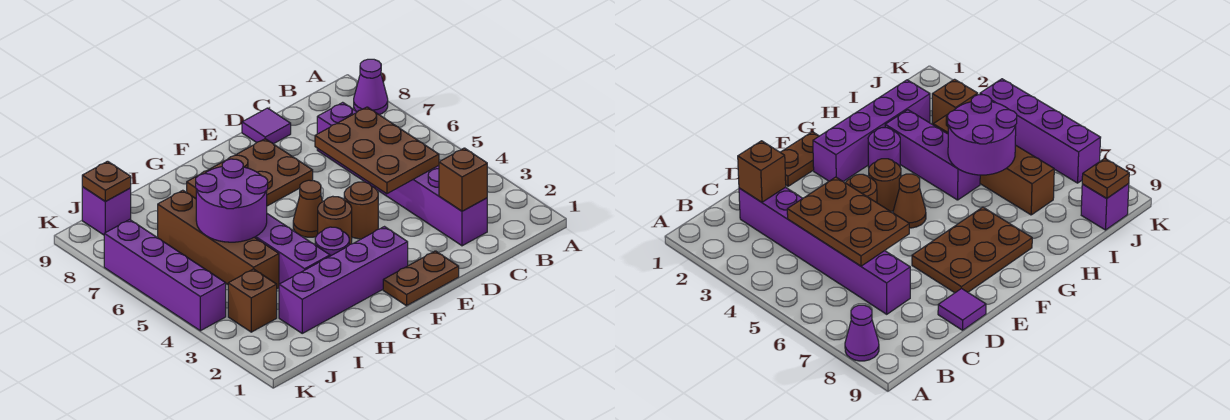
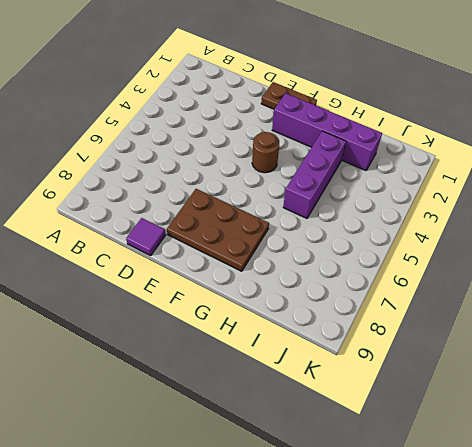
none -> purple cone A8 level 1
none -> purple brick C2:C7 level 1
none -> brown round brick E4 level 1

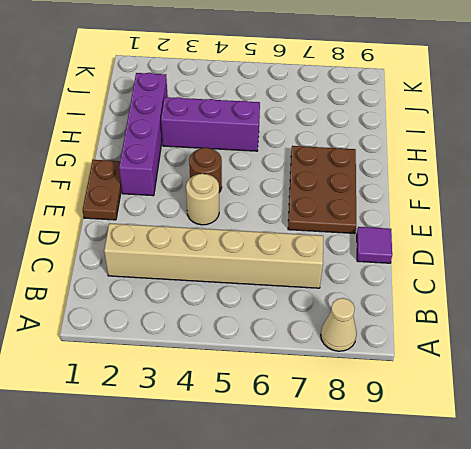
tan cone A8 level 1 -> purple cone A8 level 1
tan brick C2:C7 level 1 -> purple brick C2:C7 level 1
tan round brick E4 level 1 -> brown round brick E4 level 1
none -> brown cone F5 level 1
none -> purple round brick G3 level 1
none -> brown brick I4:I7 level 1

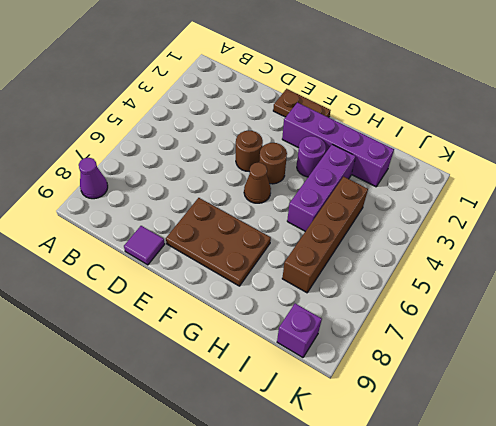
none -> purple brick C2:C7 level 1
none -> brown brick J3 level 1
none -> purple brick K4:K7 level 1

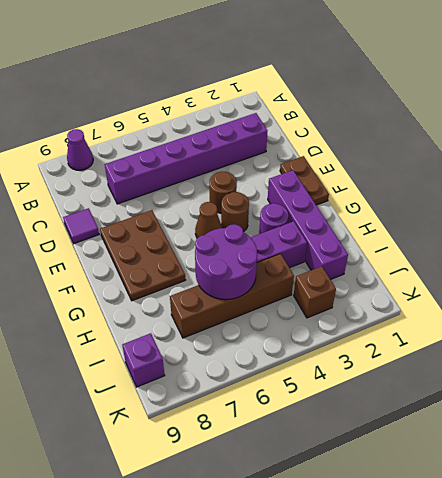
none -> purple brick K4:K7 level 1
none -> brown brick C2 level 2
none -> brown plate C4:D6 level 2

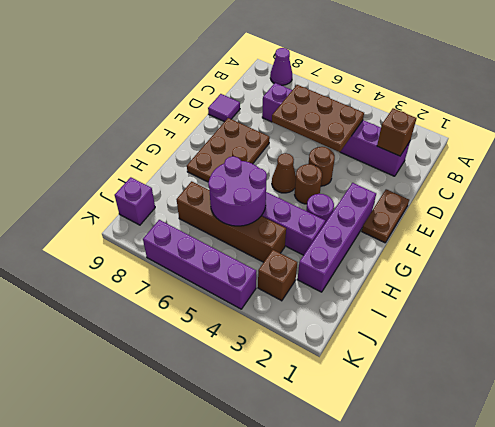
none -> brown plate J9 level 2

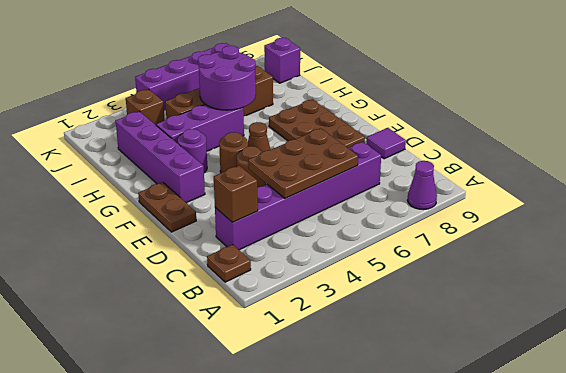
brown plate B1 level 1 -> brown plate J9 level 2

